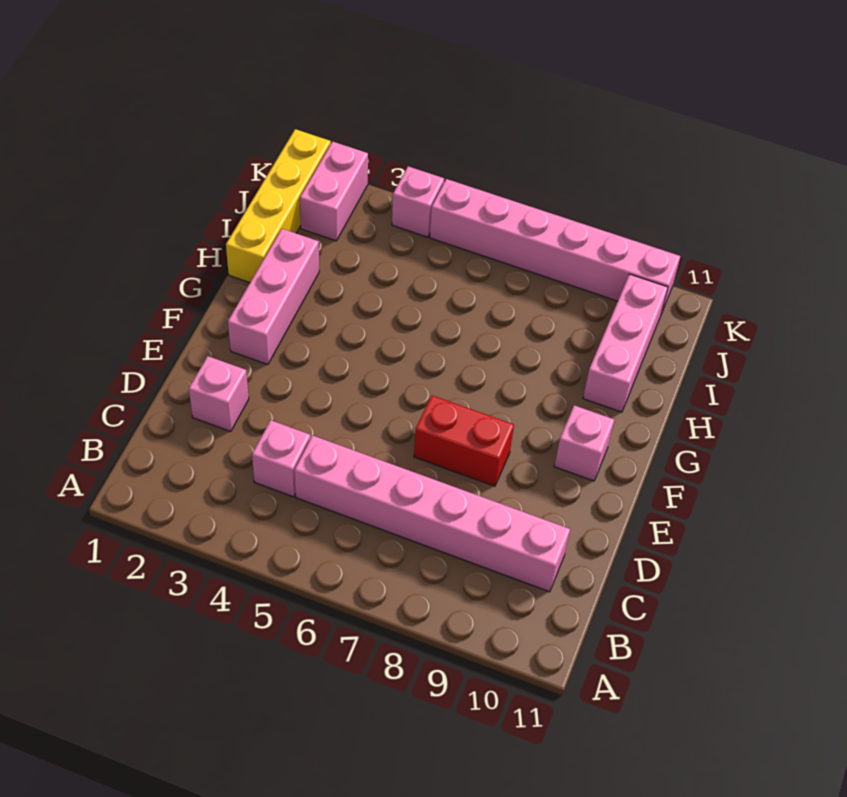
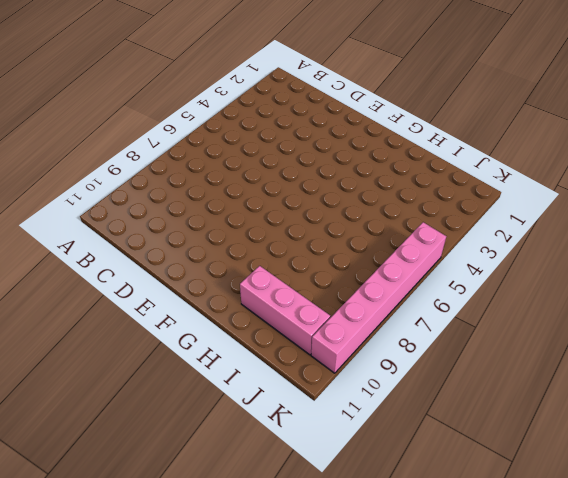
none -> pink brick C4 level 1
none -> pink brick C5:C10 level 1

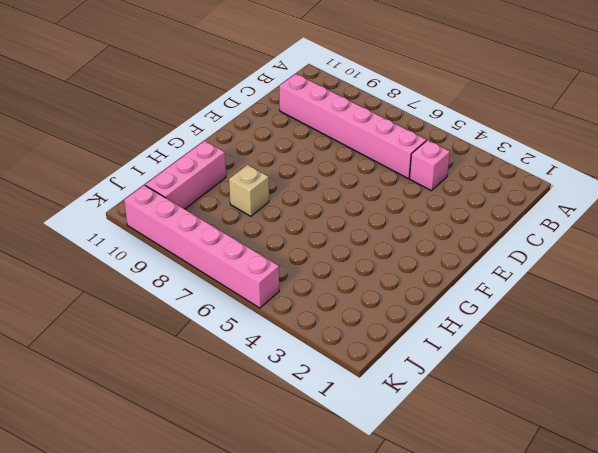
tan brick H8 level 1 -> none
none -> pink brick D2 level 1
none -> red brick E7:E8 level 1

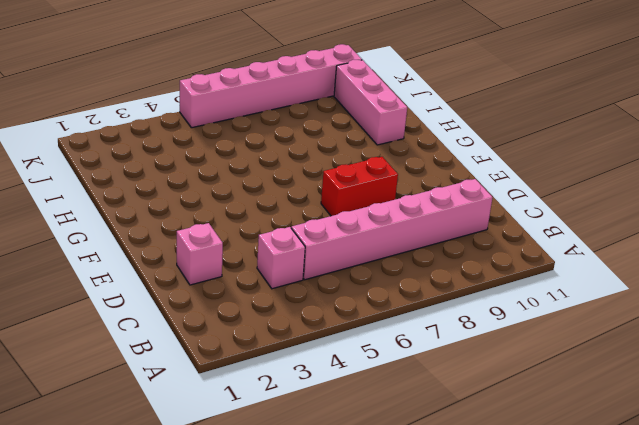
none -> pink brick F2:H2 level 1
none -> pink brick F10 level 1

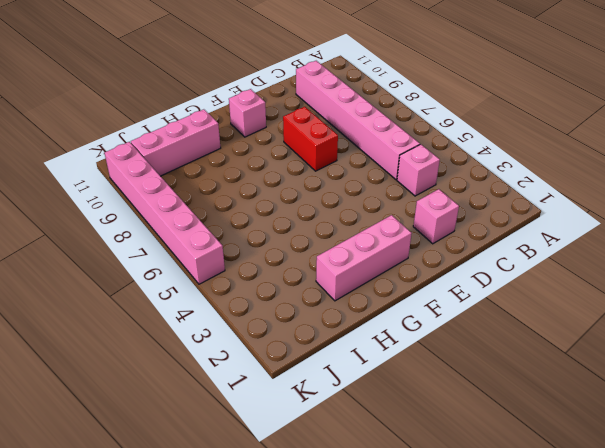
none -> yellow brick H1:K1 level 1
none -> pink brick J2:K2 level 1

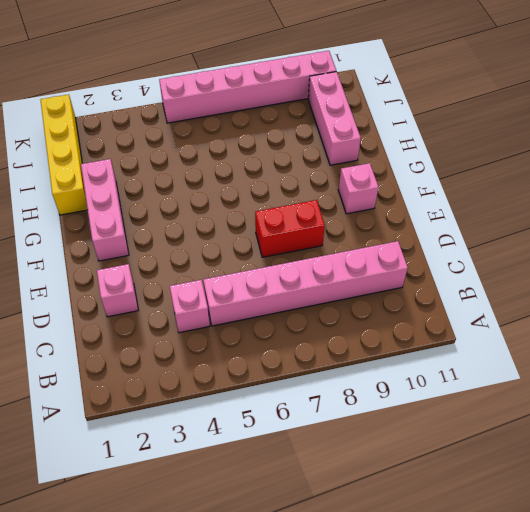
none -> pink brick J2:K2 level 1
none -> pink brick K4 level 1

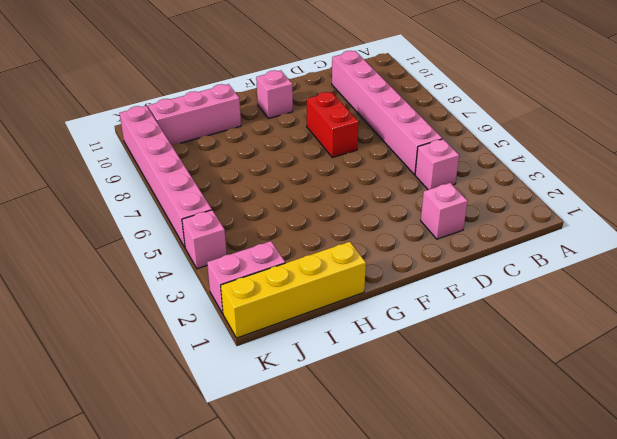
none -> pink brick F2:H2 level 1

